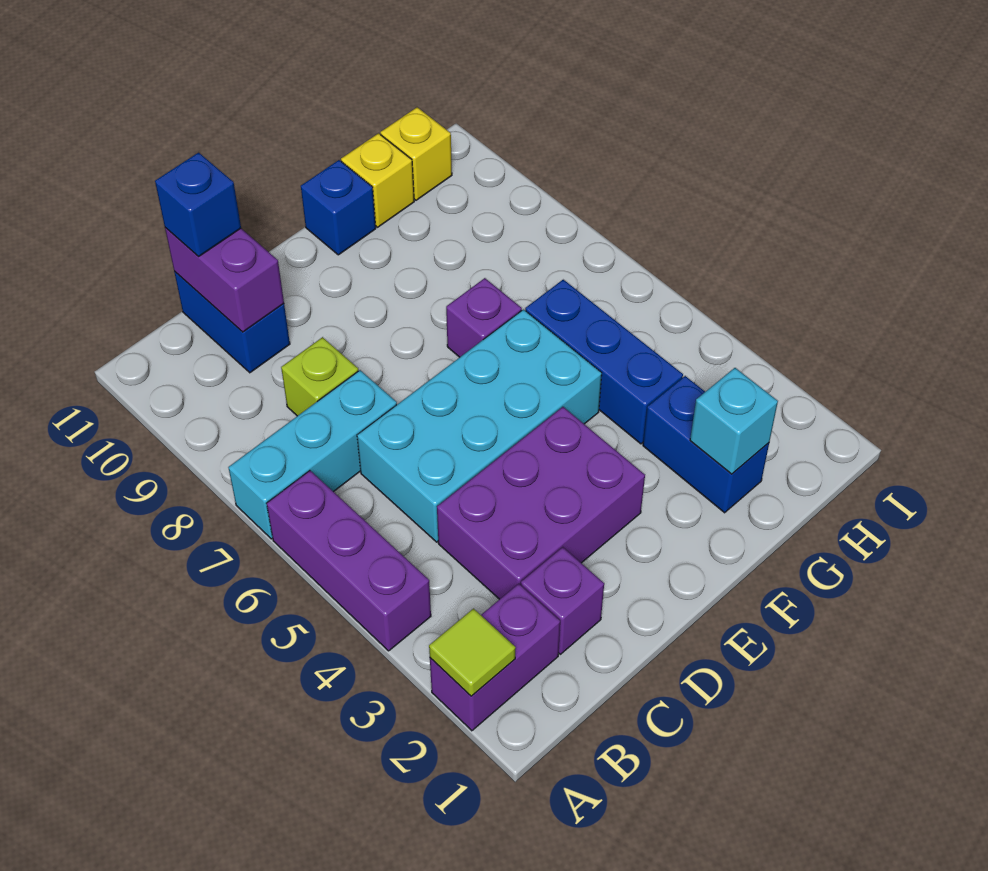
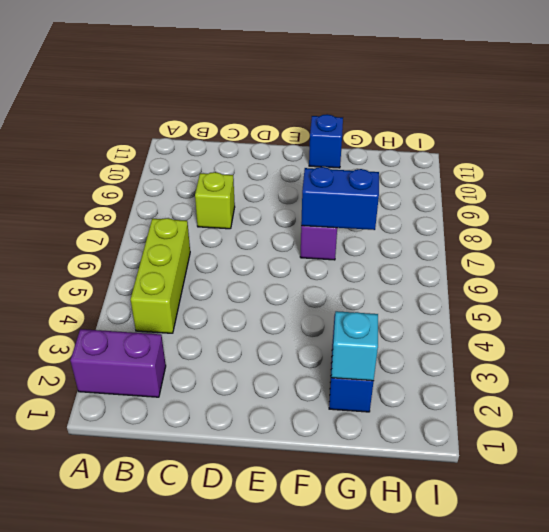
lime brick B4:B6 level 1 -> none
blue brick F7:G7 level 2 -> blue brick C10:C11 level 1
none -> purple brick A4:A6 level 1
none -> cyan brick A7:C7 level 1
none -> purple brick C2 level 1

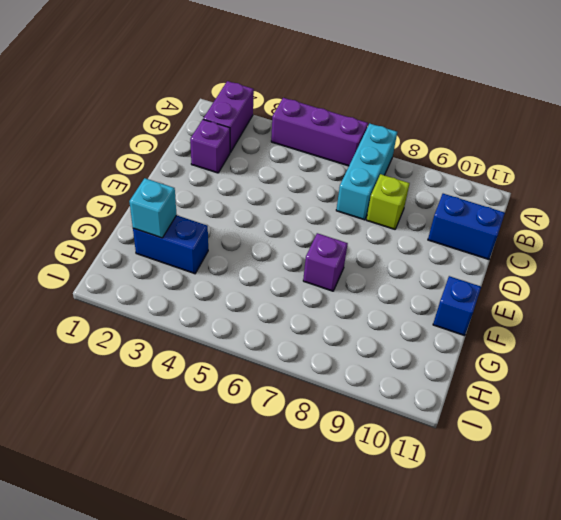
none -> purple brick C3:E4 level 1
none -> cyan brick C5:F6 level 1
none -> blue brick G4:G6 level 1

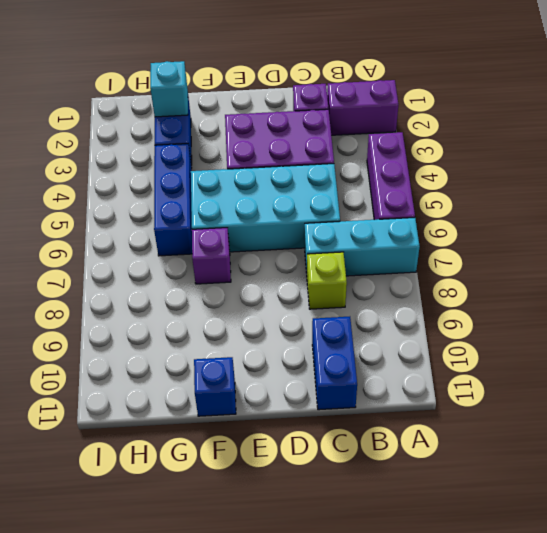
none -> yellow brick G11 level 1
none -> yellow brick H11 level 1
none -> lime tile A2 level 2

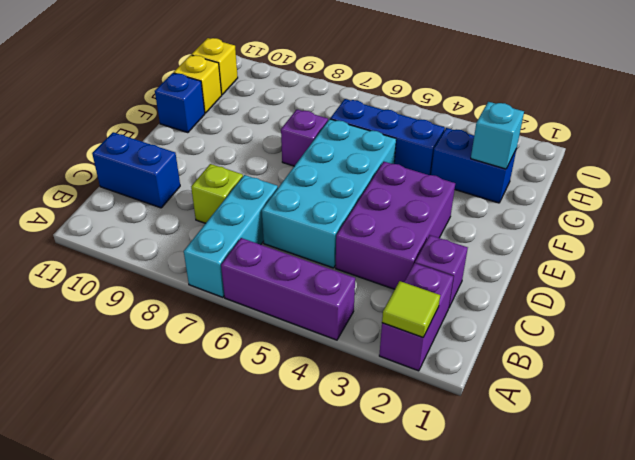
none -> purple brick C10:C11 level 2
none -> blue brick C11 level 3

